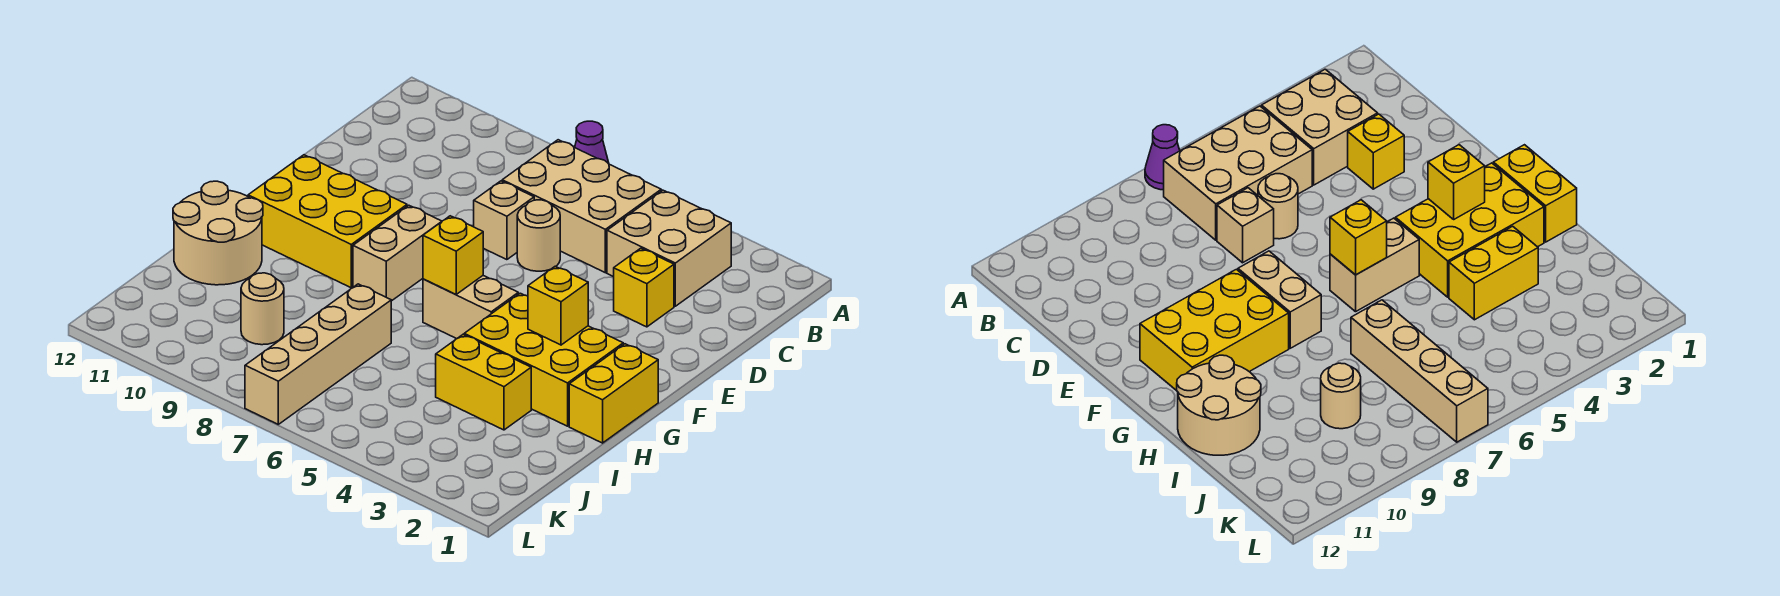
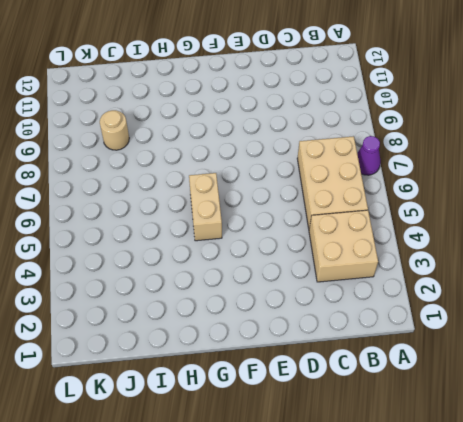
none -> yellow brick D3 level 1
none -> tan round brick D6 level 1
none -> tan brick D7 level 1

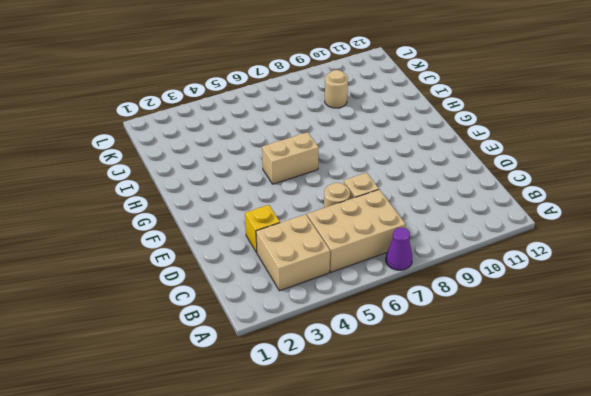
none -> tan brick F8:G8 level 1
none -> yellow brick F9:G11 level 1
none -> yellow brick G1:H1 level 1

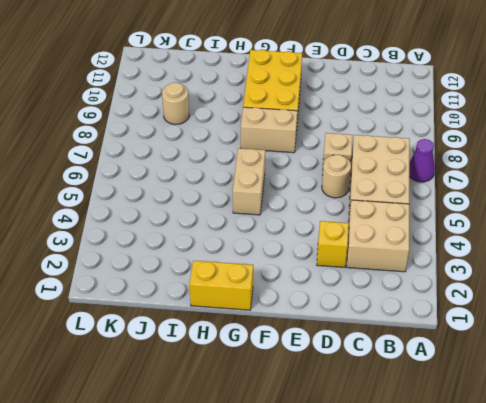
none -> yellow brick G2:H4 level 1
none -> tan round brick H11:I12 level 1
none -> yellow brick I3:I4 level 1

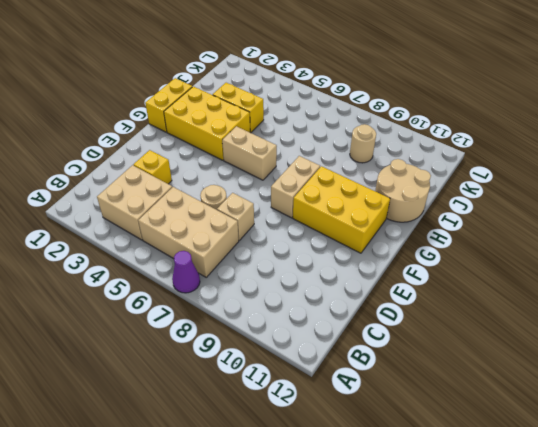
none -> tan brick I7:L7 level 1
none -> yellow brick G3 level 2
none -> yellow brick G6 level 2

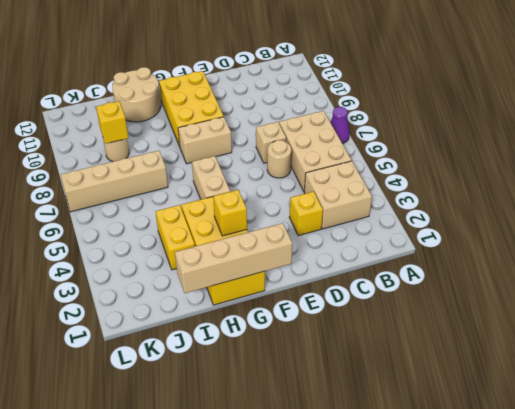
tan brick F1:I1 level 2 -> none
yellow brick J9 level 2 -> yellow brick G6 level 2

